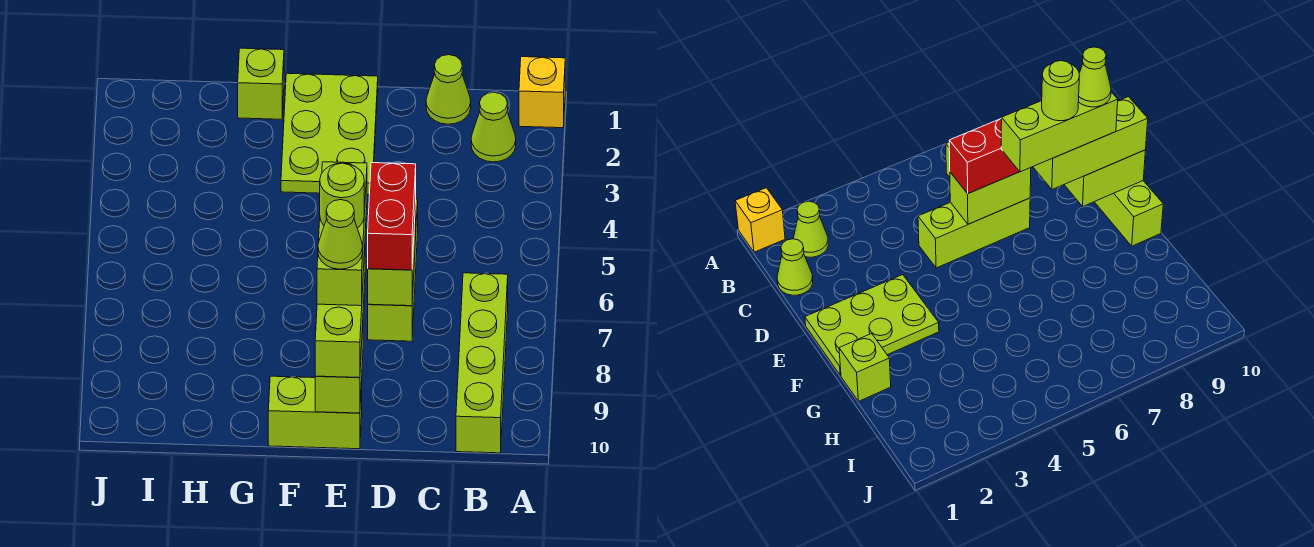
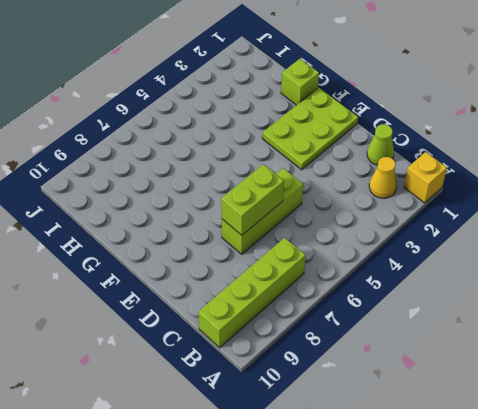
yellow cone B2 level 1 -> lime cone B2 level 1
none -> lime brick E10:F10 level 1
none -> lime brick E9:E10 level 2
none -> red brick D6:D7 level 3

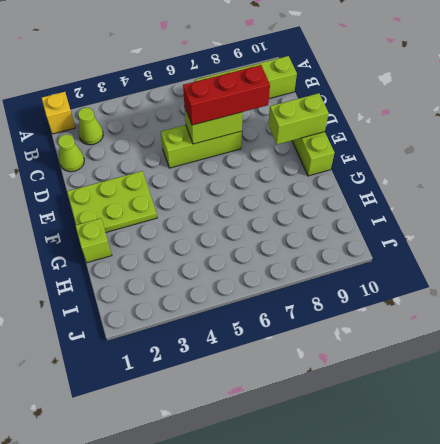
red brick D6:D8 level 3 -> red brick D6:D7 level 3
none -> lime brick E8:E10 level 3
none -> lime brick E7:E9 level 4
none -> lime round brick E8 level 5

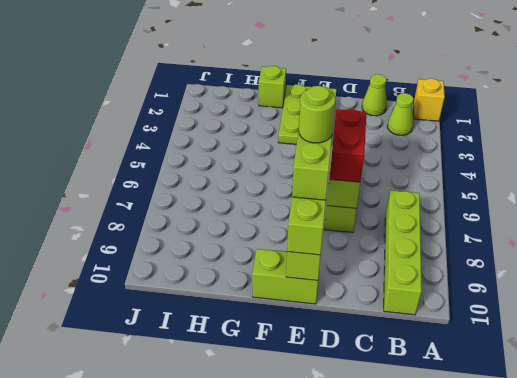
none -> lime cone E9 level 5

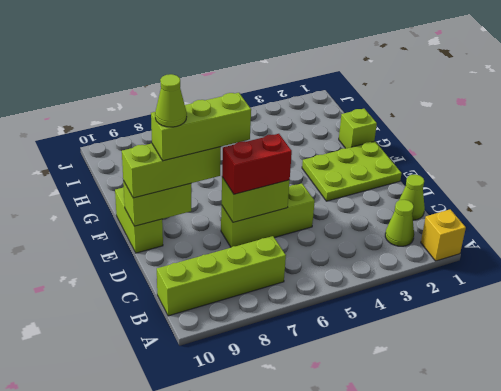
none -> lime round brick E8 level 5

